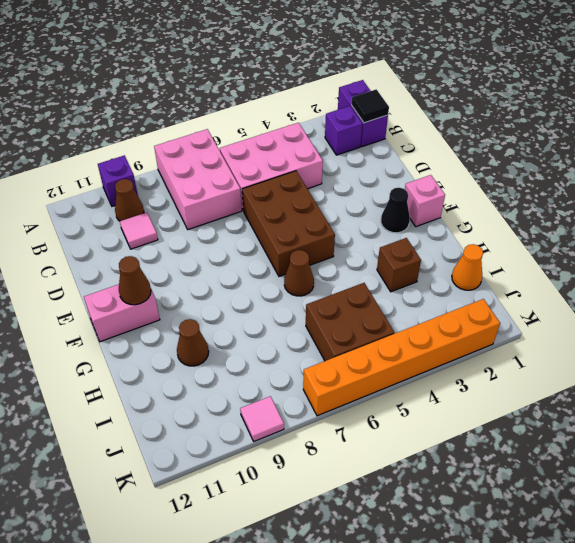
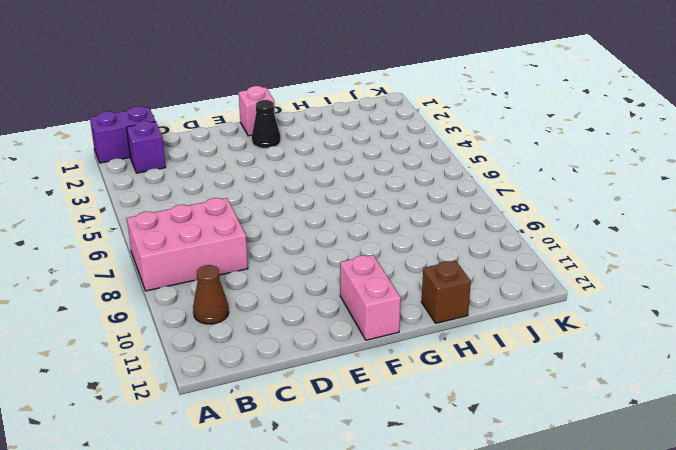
brown brick H12 level 1 -> brown brick H3 level 1
none -> purple brick A10 level 1
none -> pink brick B4:C6 level 1
none -> pink tile C10 level 1

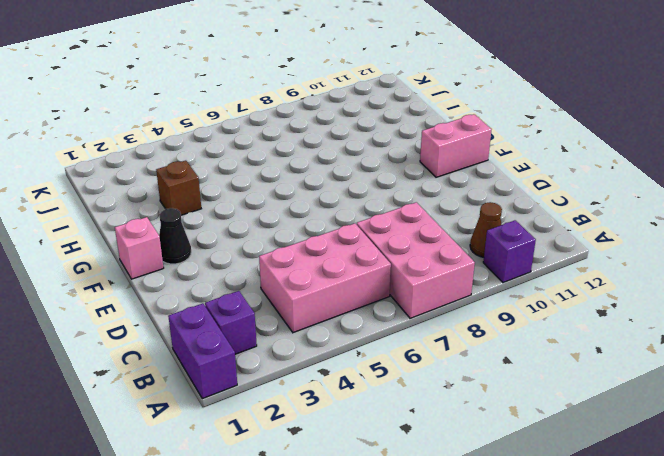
none -> pink tile C10 level 1
none -> brown brick D5:F6 level 1
none -> brown cone G6 level 1

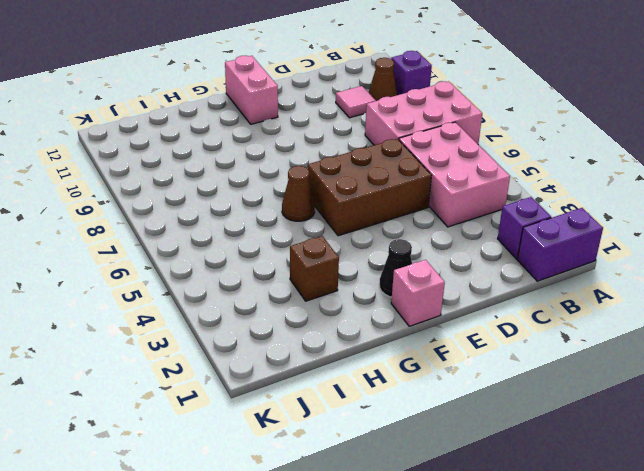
none -> brown cone H10 level 1
none -> orange cone I1 level 1
none -> brown brick I5:J6 level 1

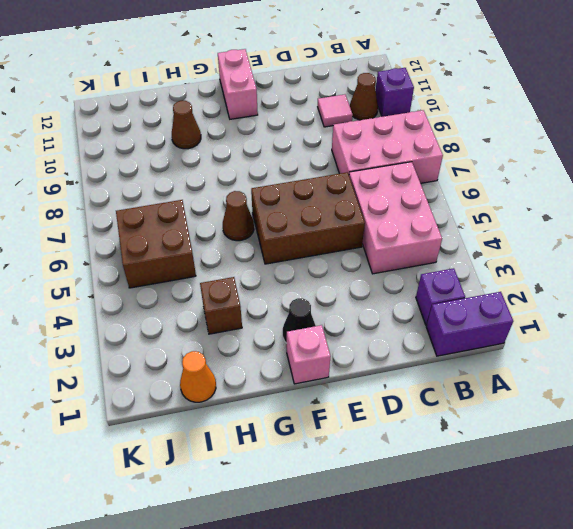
none -> orange brick K2:K7 level 1
none -> pink tile K9 level 1
none -> black tile B1 level 2

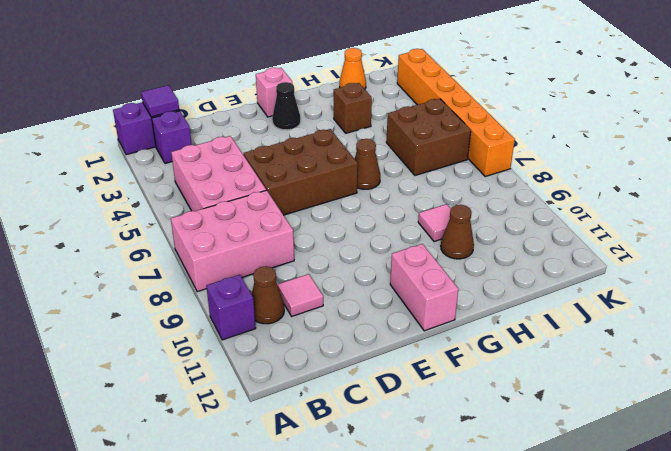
purple tile B1 level 2 -> black tile B1 level 2
pink tile H9 level 1 -> pink tile K9 level 1
none -> brown cone F11 level 2

